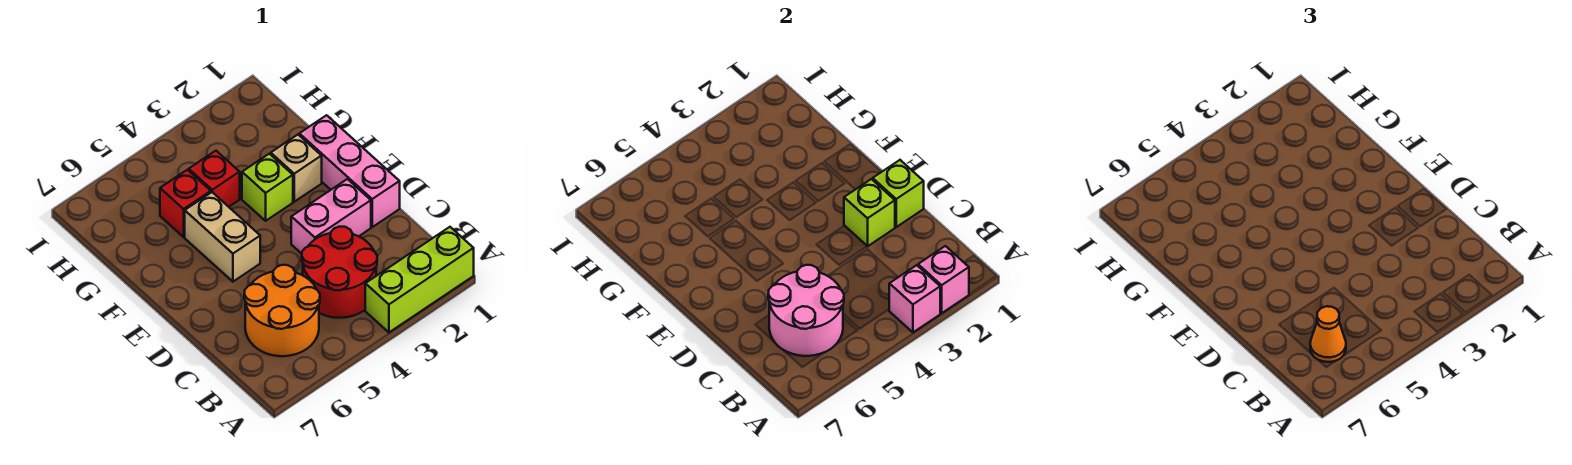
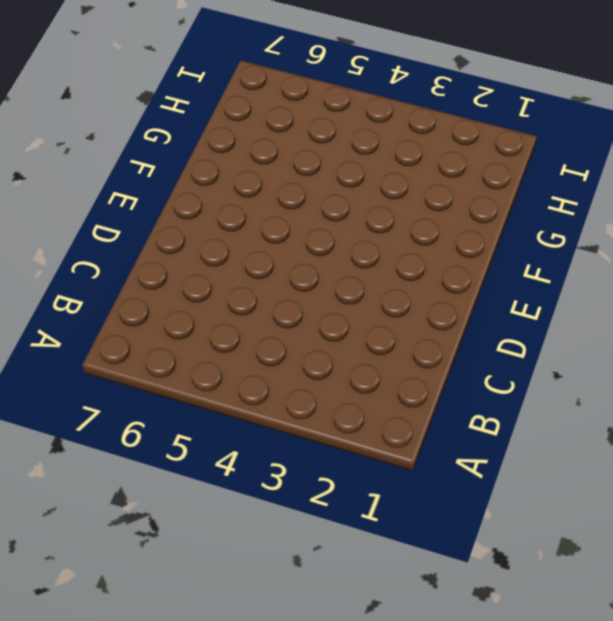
none -> lime brick A1:A3 level 1
none -> red round brick B3:C4 level 1
none -> orange round brick B5:C6 level 1

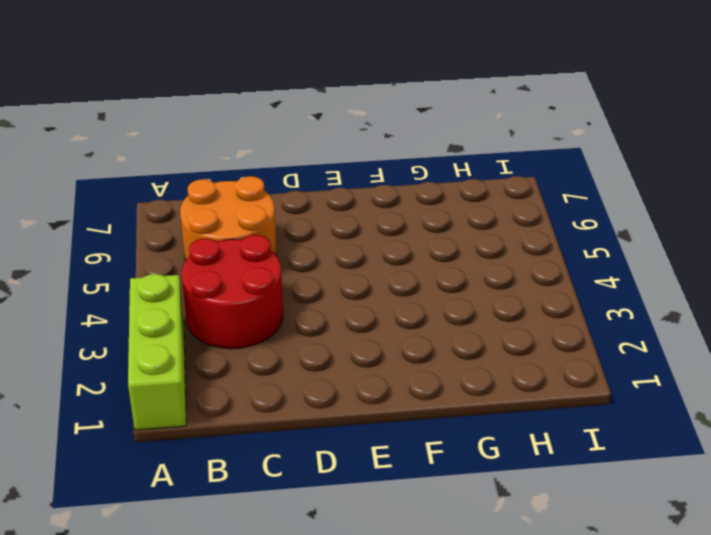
none -> pink brick D1:F1 level 1
none -> pink brick D2:D3 level 1
none -> tan brick E5:F5 level 1

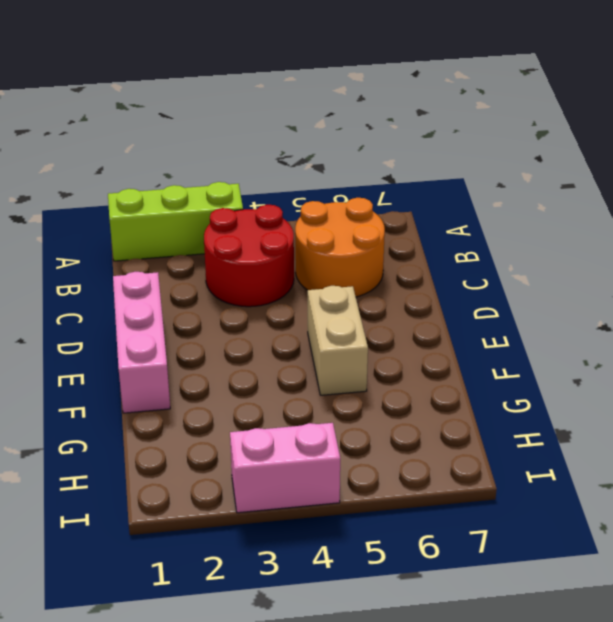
pink brick I3:I4 level 1 -> pink brick D2:D3 level 1
none -> tan brick F2 level 1
none -> lime brick F3 level 1
none -> red brick G4 level 1

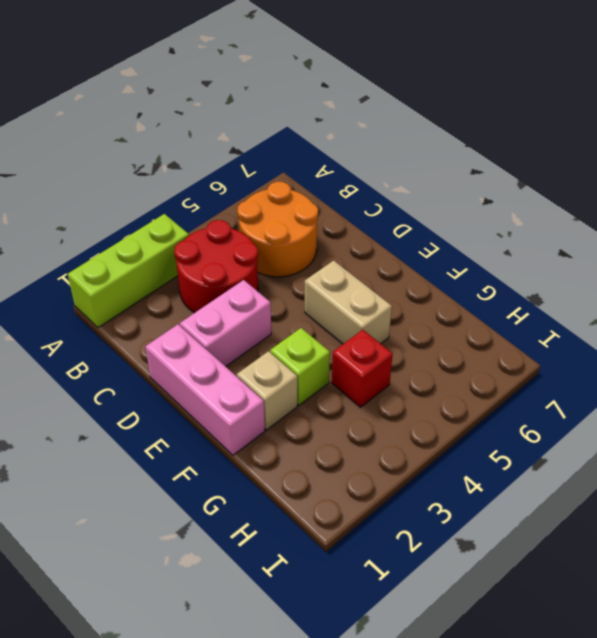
none -> red brick G5 level 1
none -> pink brick A2 level 2
none -> pink brick A3 level 2

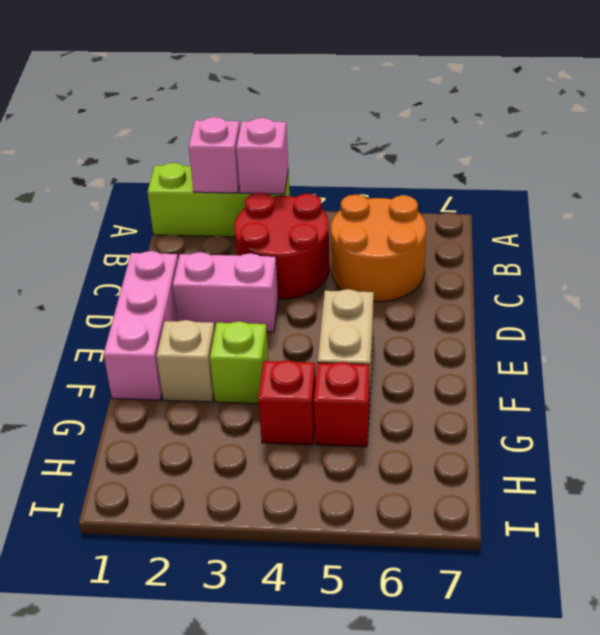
none -> pink round brick B5:C6 level 2
none -> lime brick D1 level 2
none -> lime brick D2 level 2

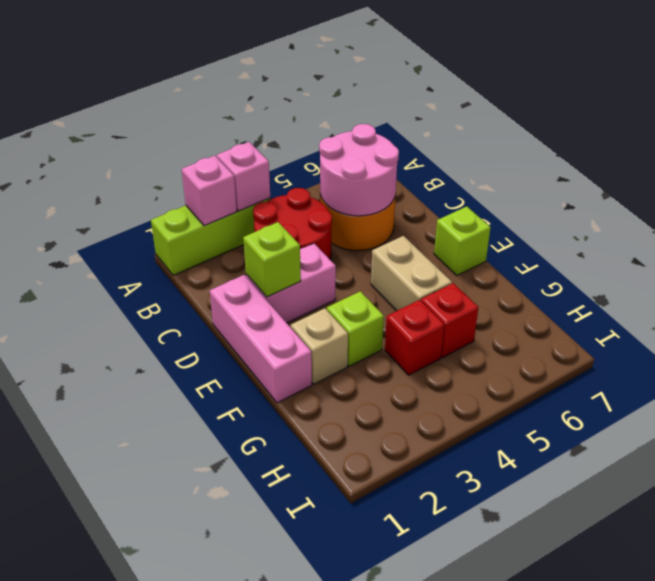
lime brick E7 level 1 -> lime brick D1 level 2
none -> orange cone B6 level 3

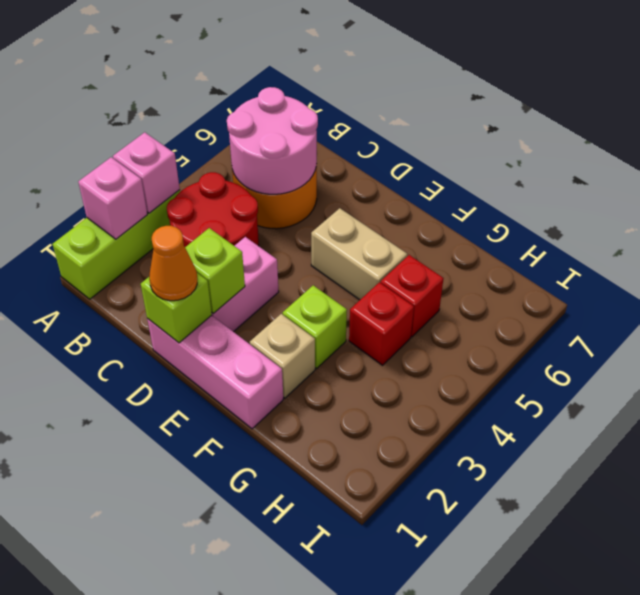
orange cone D1 level 3 -> orange cone B6 level 3

